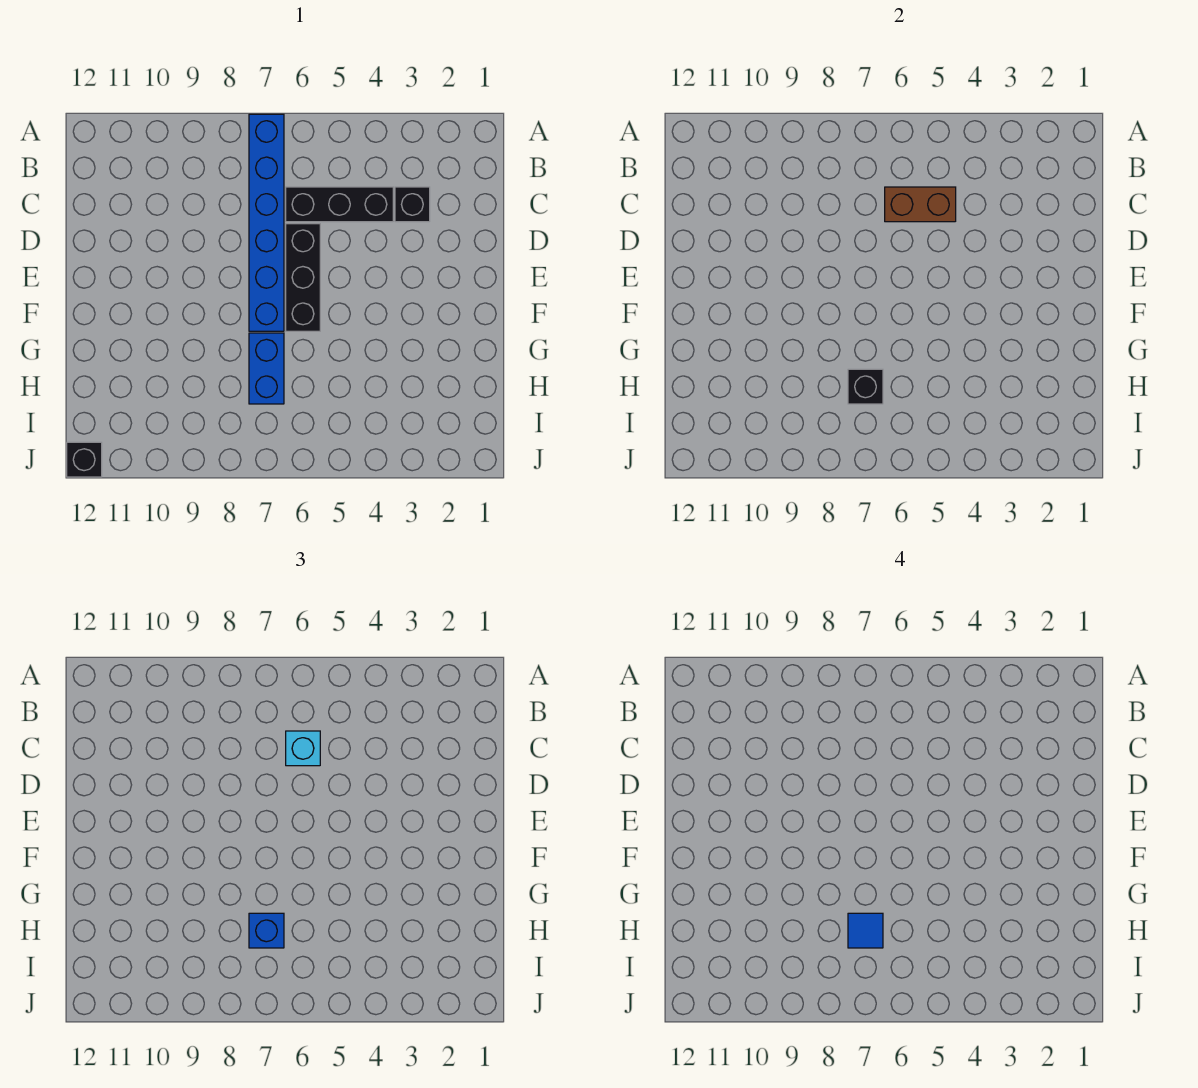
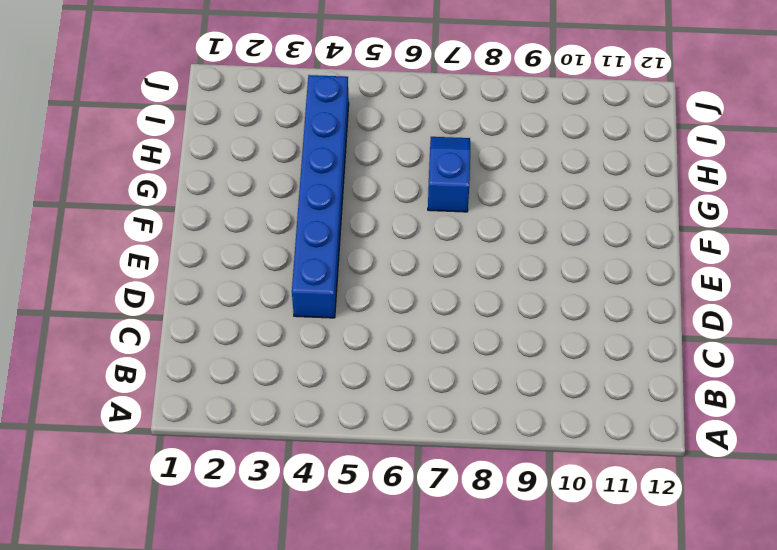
blue brick D4:I4 level 1 -> blue brick A7:F7 level 1
blue slope G7:H7 level 1 top G -> blue brick G7:H7 level 1
none -> black brick C3 level 1
none -> black brick C4:C6 level 1

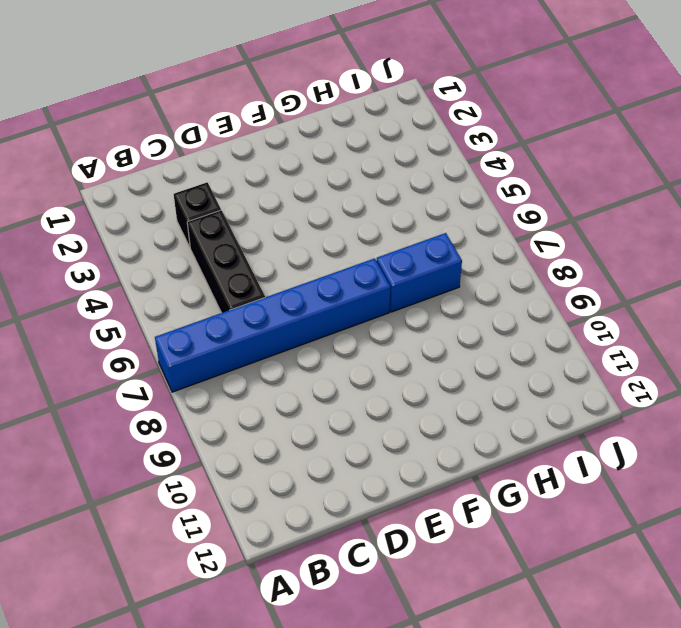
none -> black brick D6:F6 level 1
none -> black brick J12 level 1

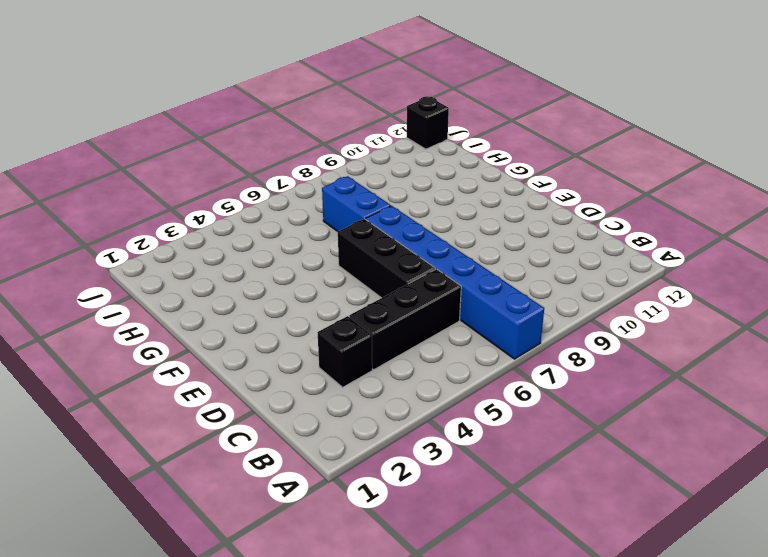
none -> brown brick C5:C6 level 2
none -> black brick H7 level 2

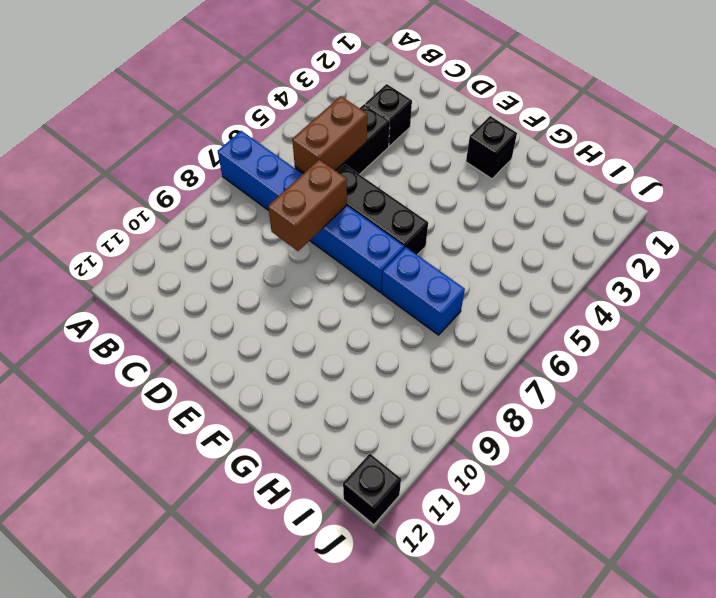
brown brick D7:D8 level 2 -> none
black brick F2 level 1 -> black brick H7 level 2
none -> cyan brick C6 level 3
none -> blue brick H7 level 3

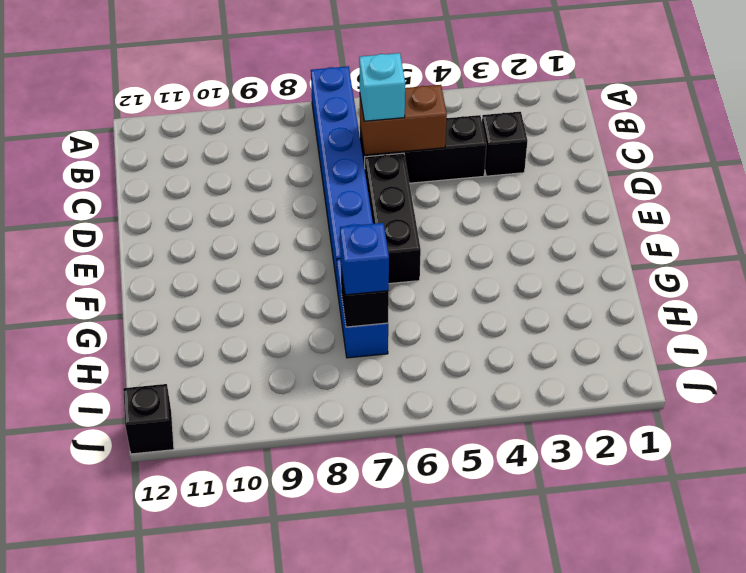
none -> blue tile H7 level 4

